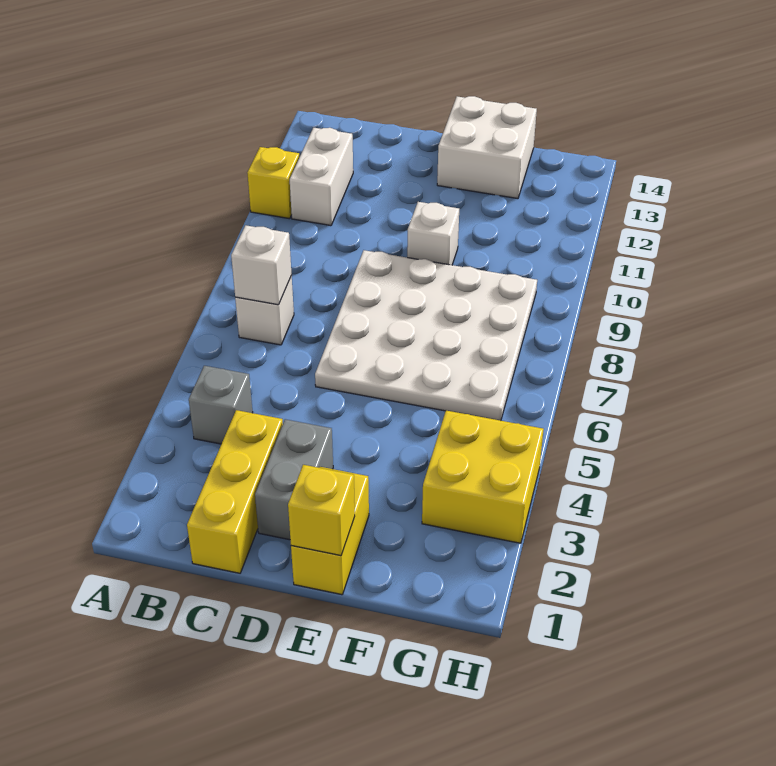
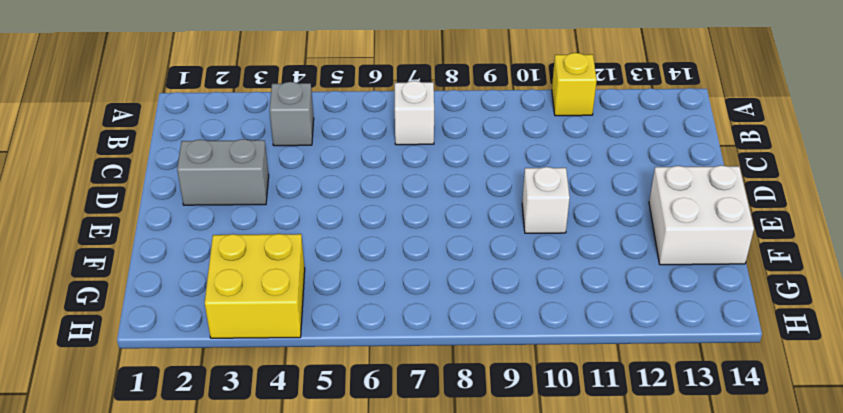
none -> white brick B11:B12 level 1
none -> yellow brick C1:C3 level 1
none -> white plate D6:G9 level 1

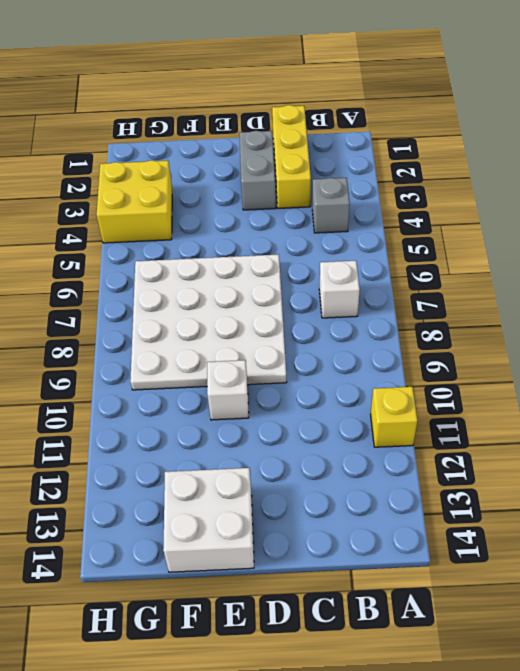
none -> white brick B11:B12 level 1
none -> yellow brick E1:E2 level 1
none -> white brick B7 level 2

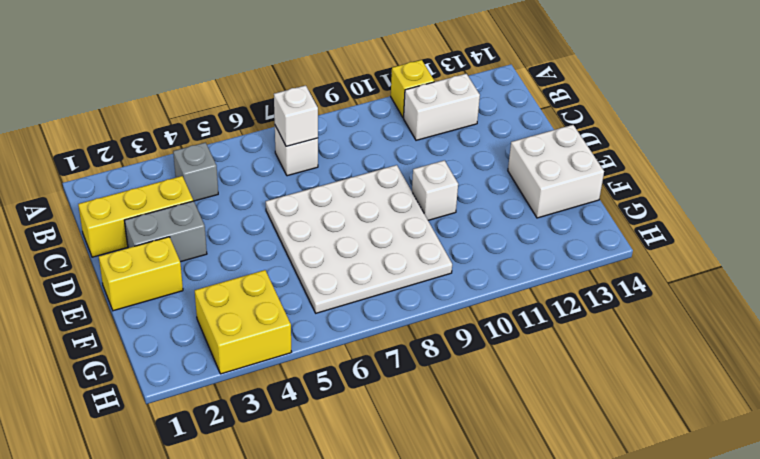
none -> yellow brick E1 level 2

